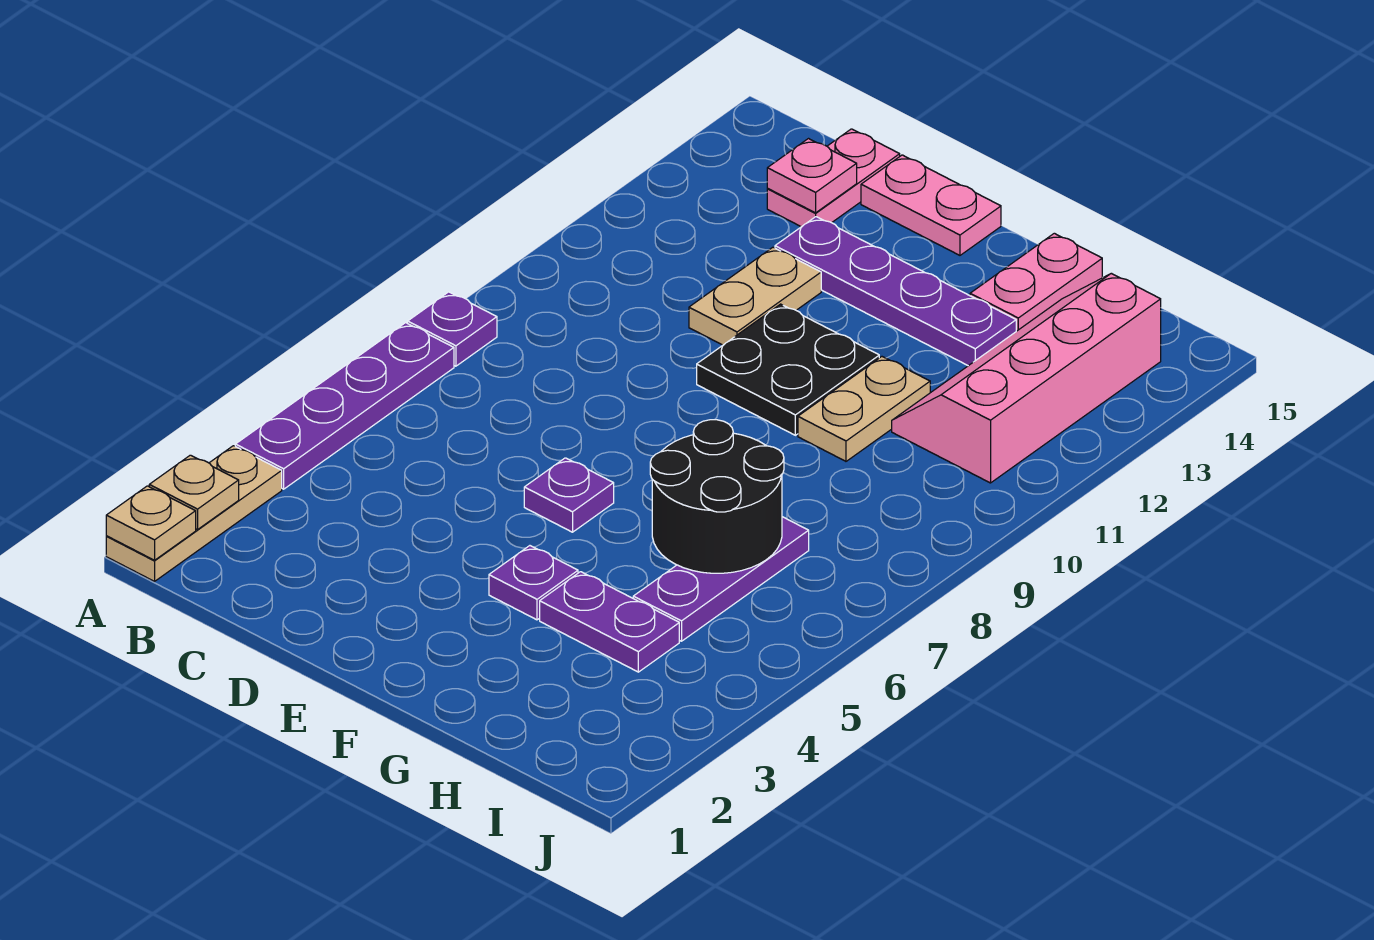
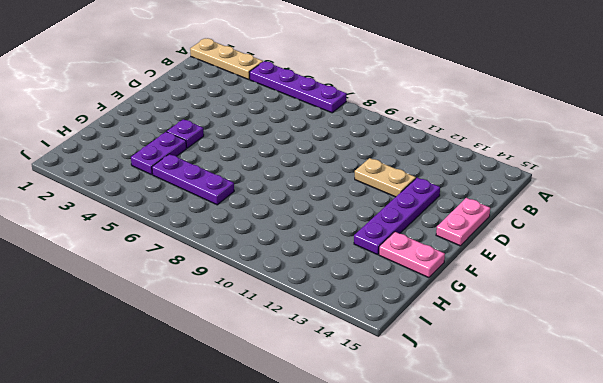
none -> purple plate A8 level 1
none -> pink plate C14:C15 level 1
none -> purple plate E6 level 1

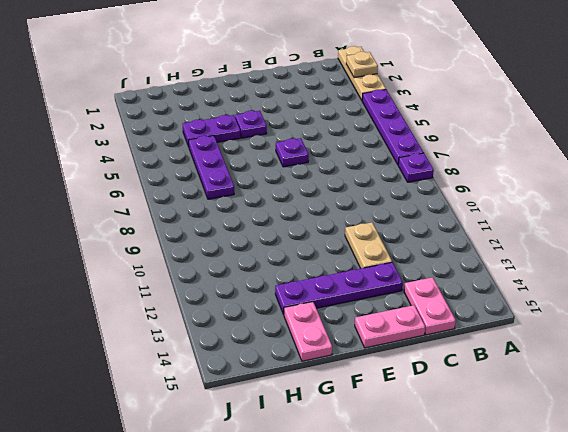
none -> black plate E10:F11 level 1
none -> tan plate G10:G11 level 1
none -> pink slope H11:I14 level 1 top I

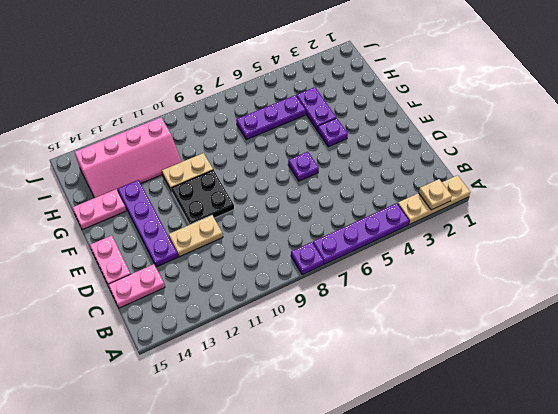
none -> tan plate A1 level 2
none -> pink plate C14 level 2
none -> black round brick G6:H7 level 2

